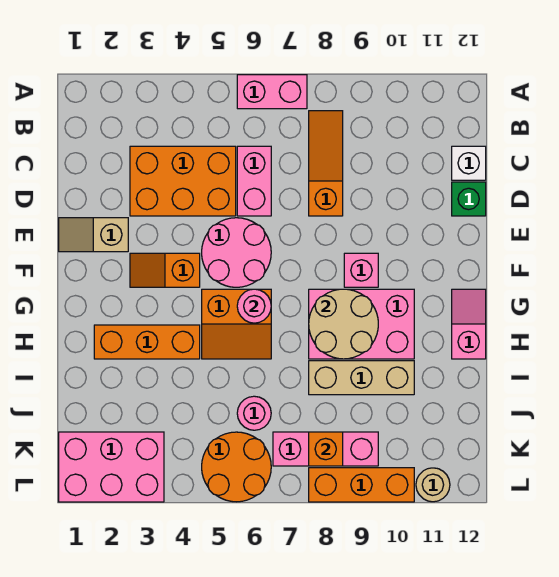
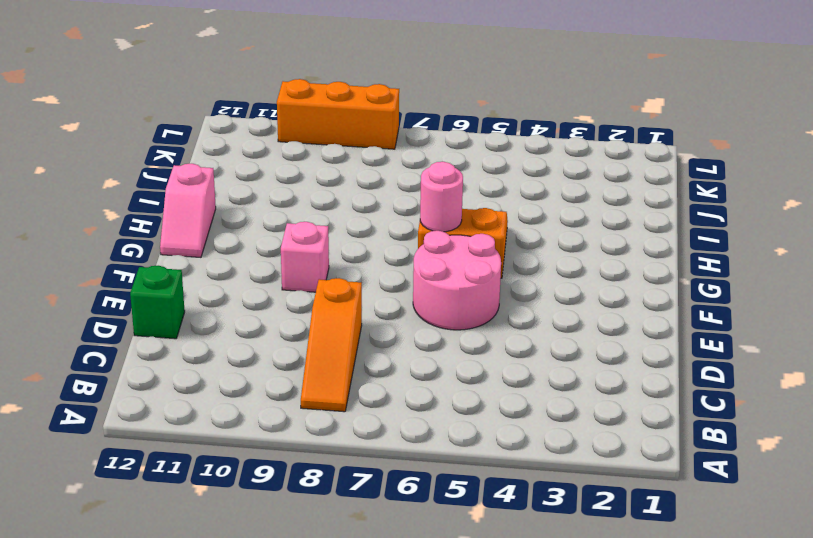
none -> pink brick A6:A7 level 1
none -> orange brick C3:D5 level 1
none -> pink brick C6:D6 level 1

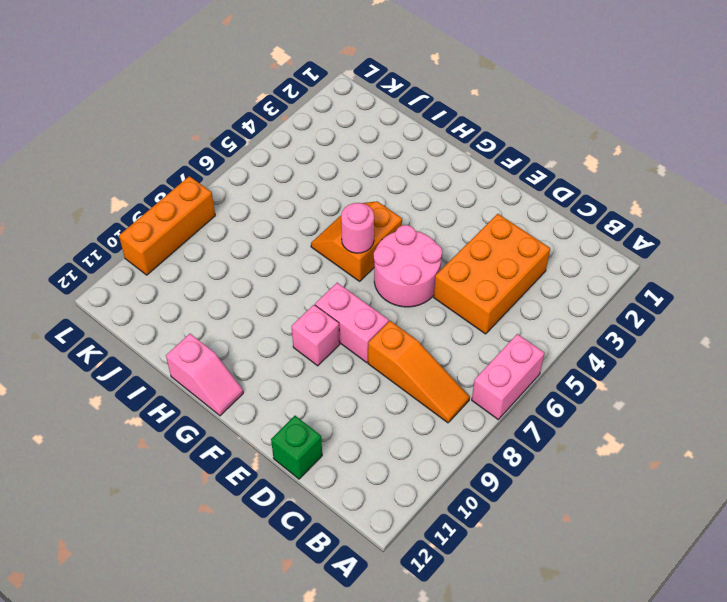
pink brick E8:F8 level 1 -> pink brick C6:D6 level 1
none -> white brick C12 level 1
none -> tan slope E1:E2 level 1 top 2
none -> orange slope F3:F4 level 1 top 4

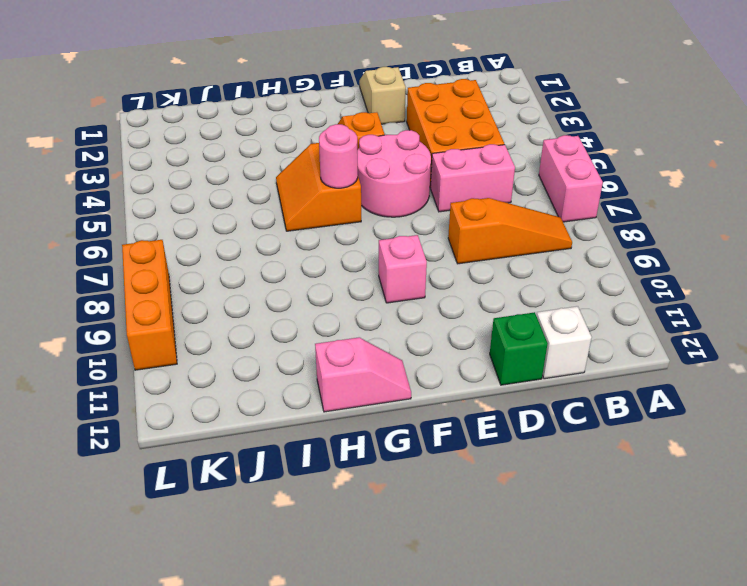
none -> pink brick G8:H10 level 1
none -> orange brick H2:H4 level 1
none -> tan brick I8:I10 level 1

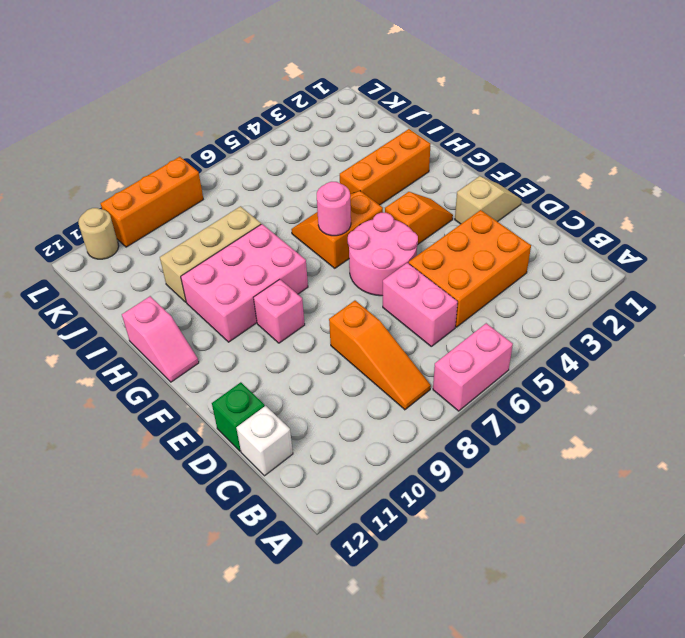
none -> pink round brick J6 level 1
none -> pink brick K1:L3 level 1
none -> orange round brick K5:L6 level 1

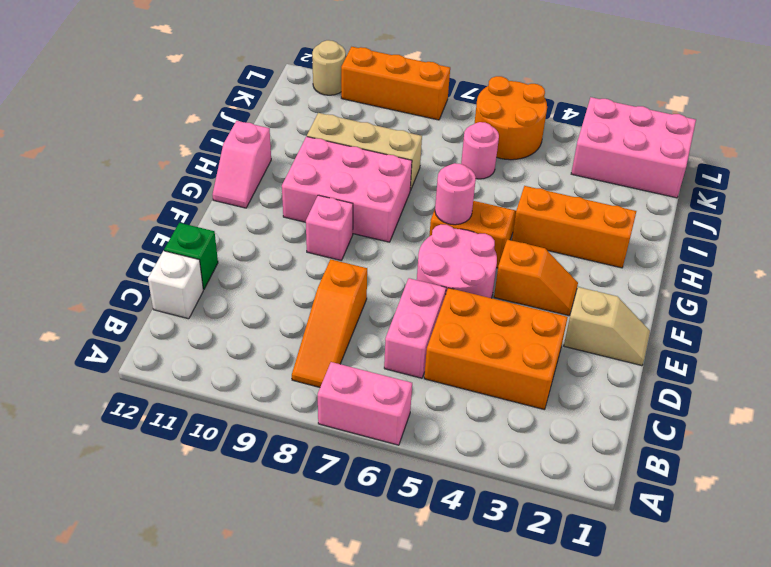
none -> pink brick K7:K9 level 1
none -> tan round brick G8:H9 level 2
none -> orange brick K8 level 2

